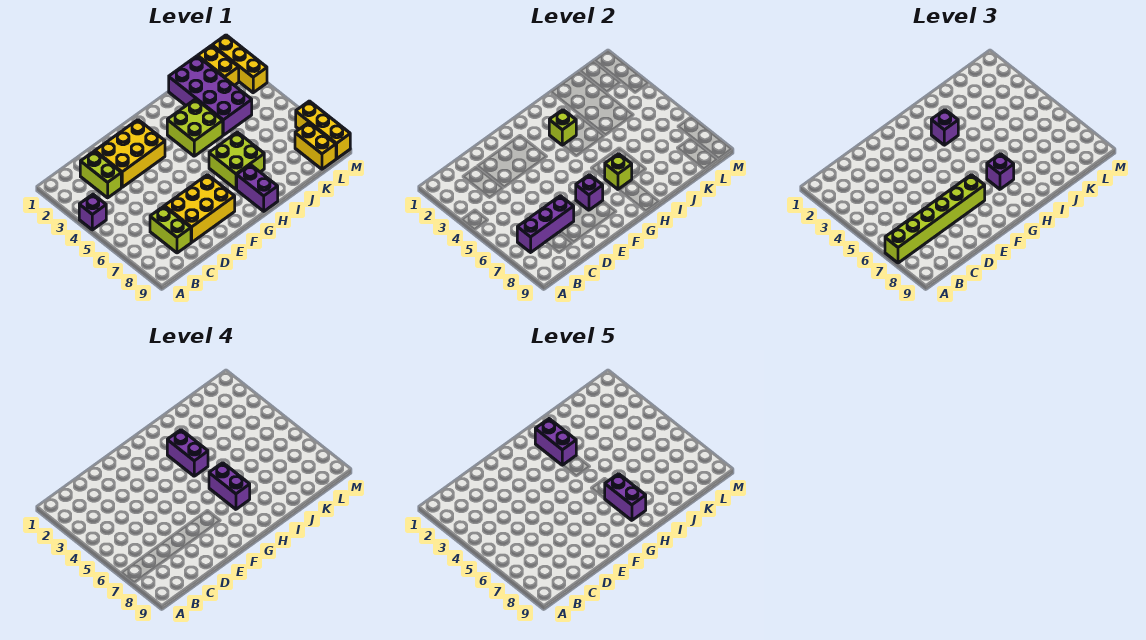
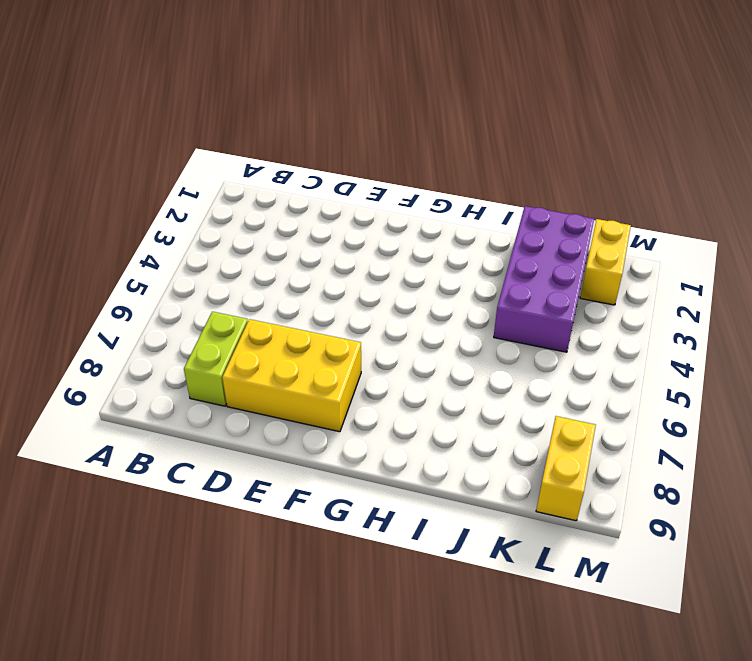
none -> purple brick A4 level 1
none -> lime brick C2:C3 level 1
none -> yellow brick D2:F3 level 1

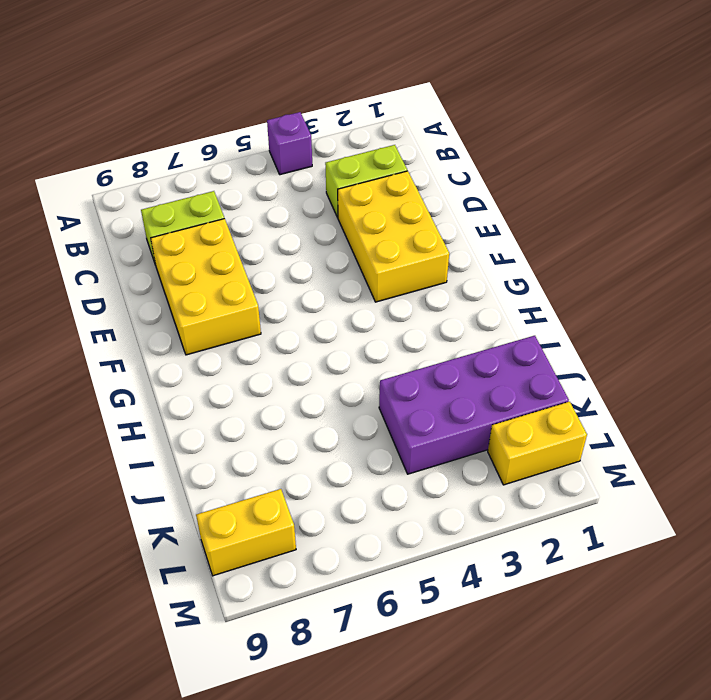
none -> lime brick H3:I4 level 1
none -> lime brick H6:I7 level 1
none -> purple brick H8:H9 level 1

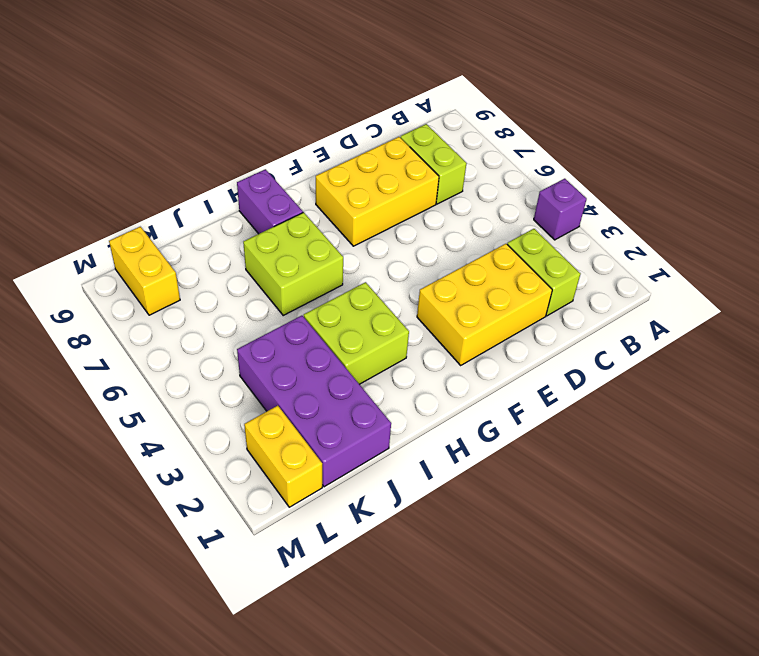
none -> yellow brick M1:M3 level 1
none -> yellow brick M7:M9 level 1
none -> purple brick B7:D7 level 2

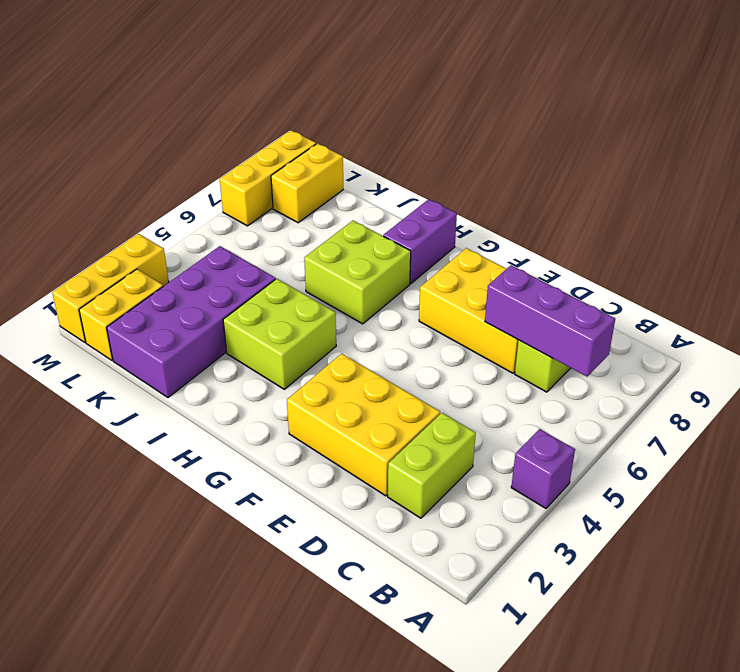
none -> purple brick F7 level 2
none -> lime brick H3 level 2
none -> lime brick H7 level 2

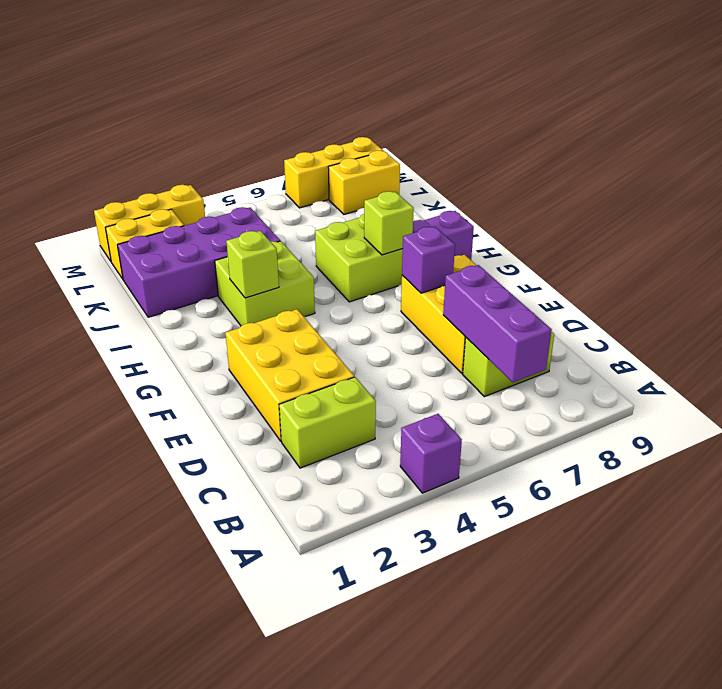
none -> lime brick A7:F7 level 3
none -> purple brick H3 level 3
none -> purple brick H7 level 3

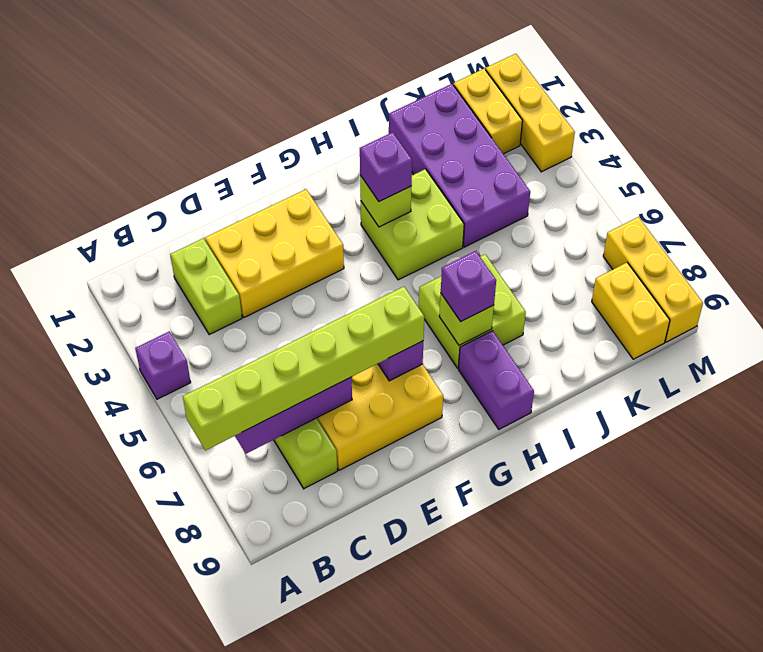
none -> purple brick H3:H4 level 4
none -> purple brick H6:H7 level 4
none -> purple brick H2:H3 level 5

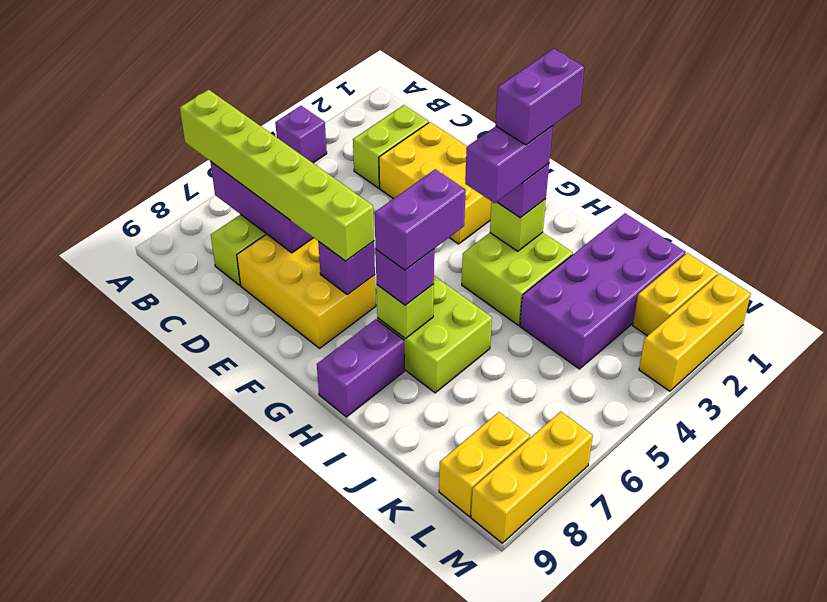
none -> purple brick H7:H8 level 5

